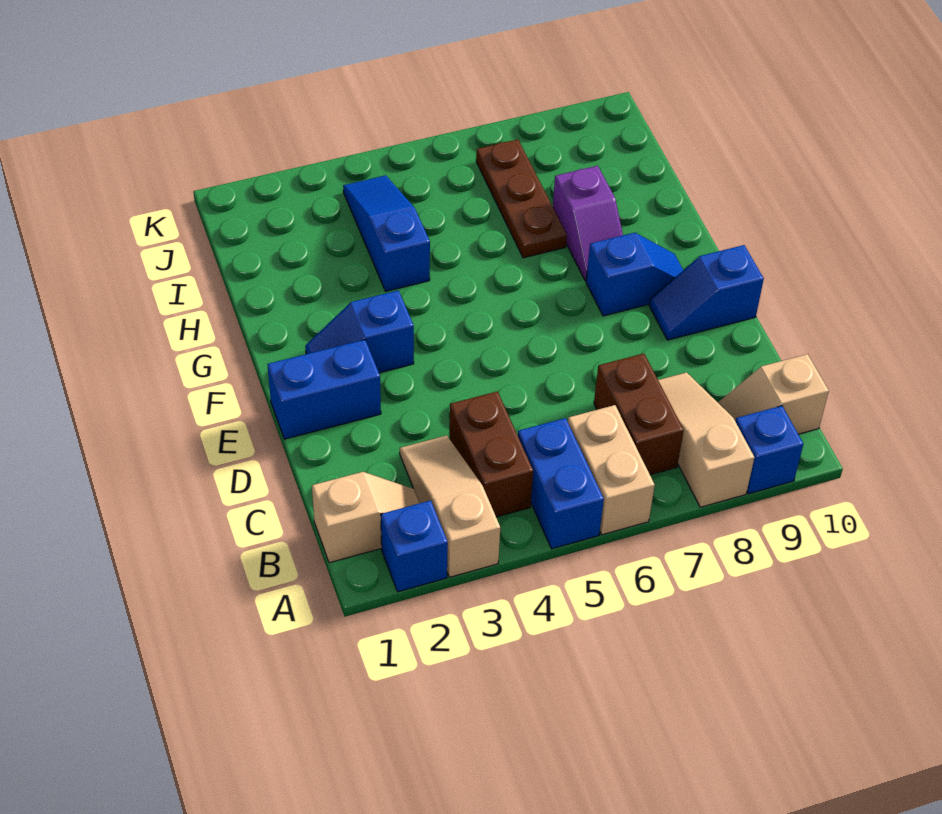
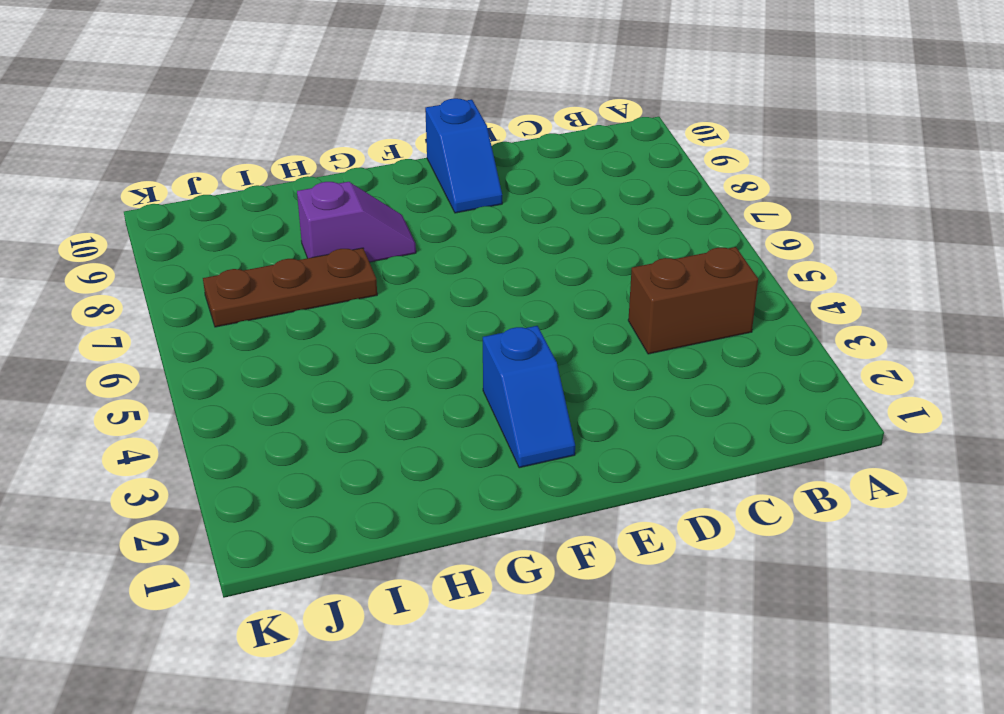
none -> blue brick A2 level 1
none -> tan slope A3:C3 level 1 top A
none -> blue brick A5:B5 level 1

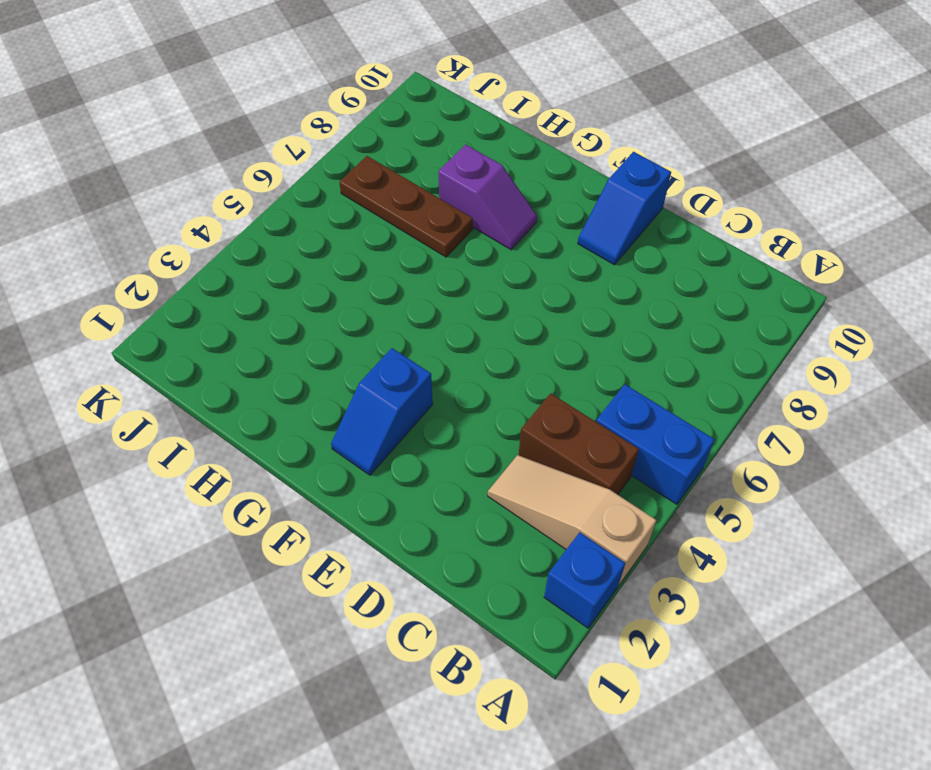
none -> tan brick A6:B6 level 1
none -> tan slope A8:C8 level 1 top A
none -> blue brick A9 level 1

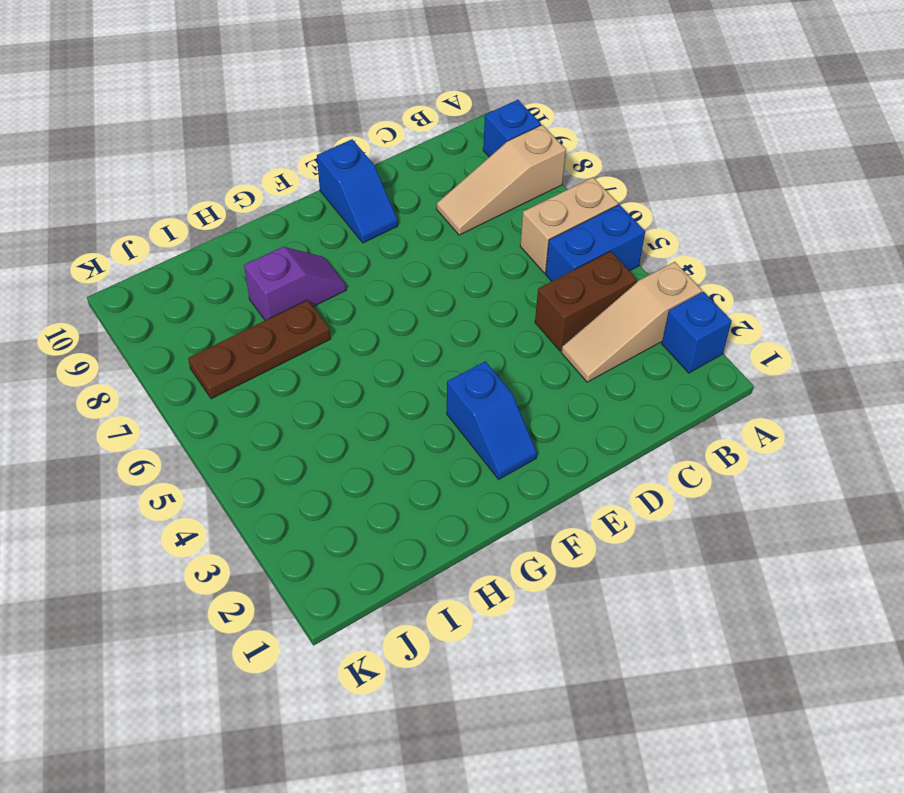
none -> tan slope B1:B2 level 1 top 1
none -> brown brick B7:C7 level 1
none -> tan slope B9:B10 level 1 top 10

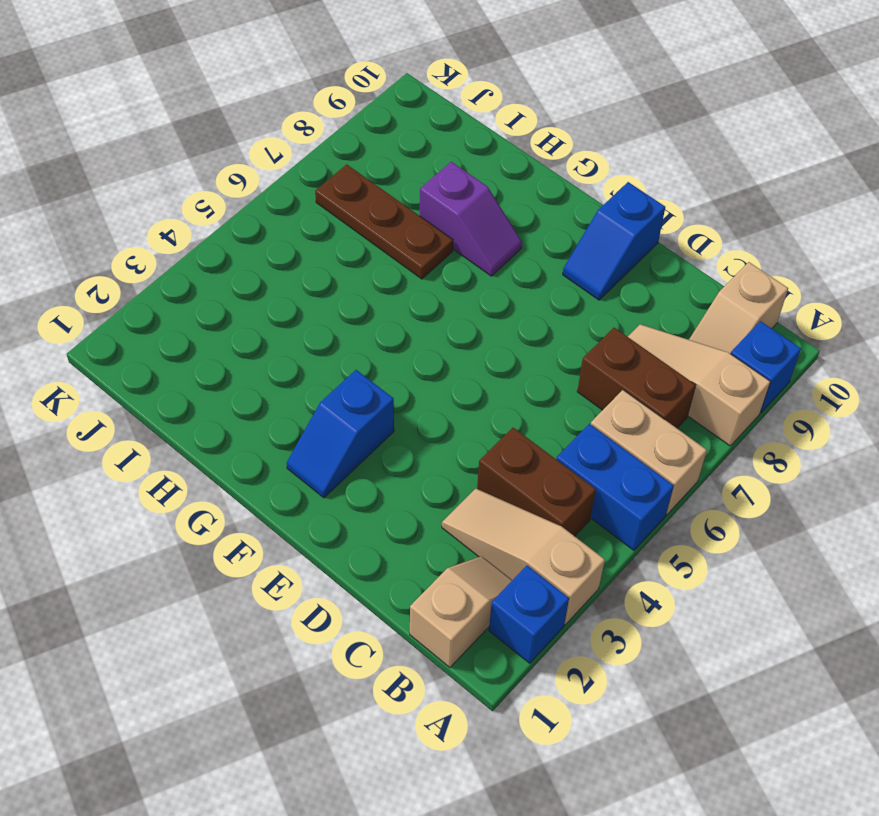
none -> blue brick E1:E2 level 1
none -> blue slope F8:F9 level 1 top 8
none -> blue slope H4:J4 level 1 top H

